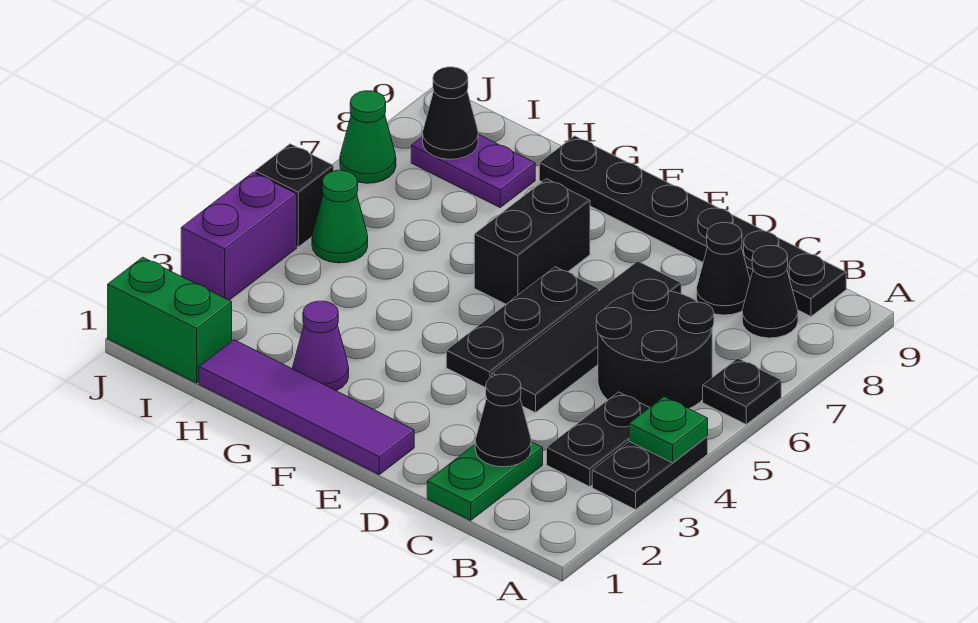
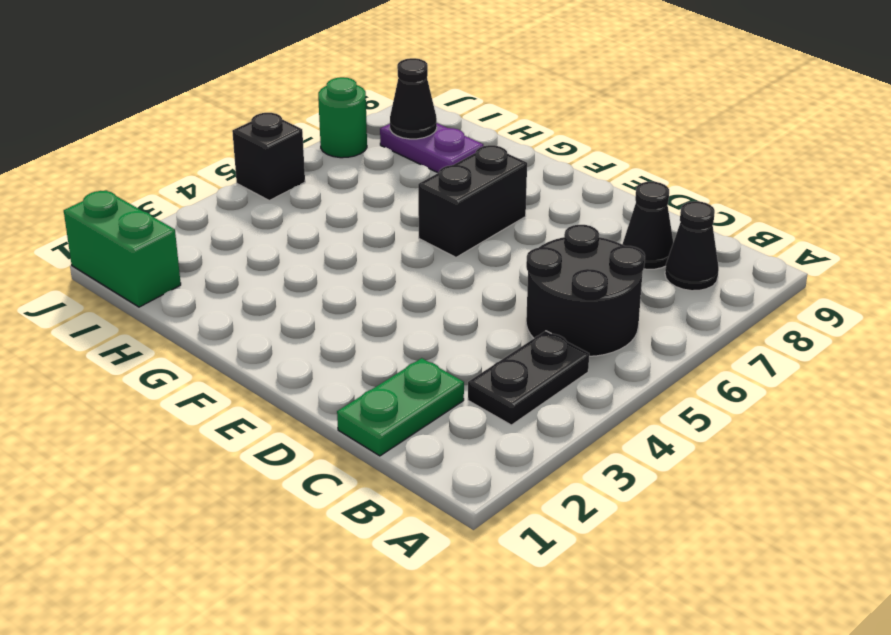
green round brick J7 level 1 -> green cone J7 level 1
none -> black plate A3:A4 level 1
none -> black plate A6 level 1
none -> black plate B9:G9 level 1

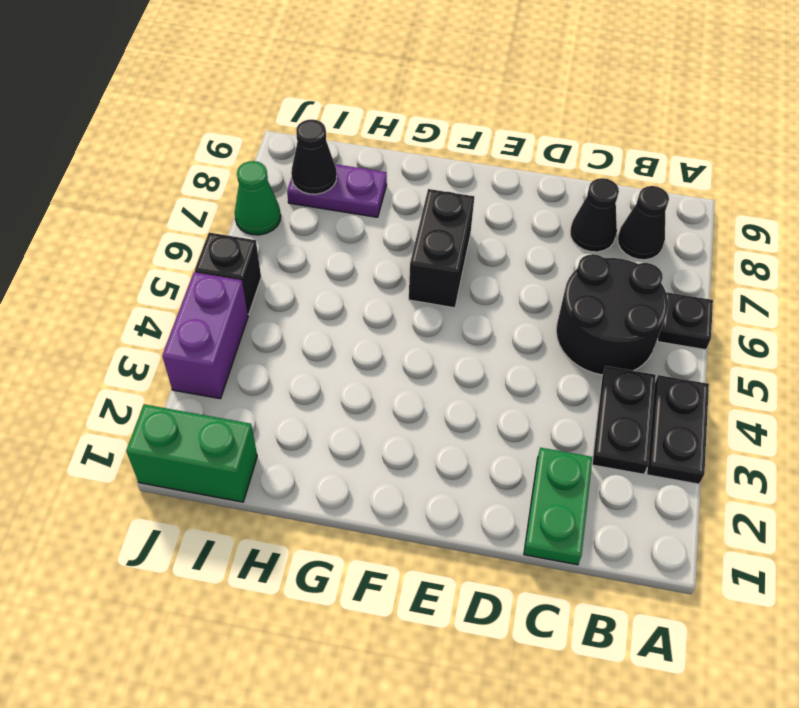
none -> black plate B9:G9 level 1
none -> black tile D4:D7 level 1
none -> purple tile E1:H1 level 1

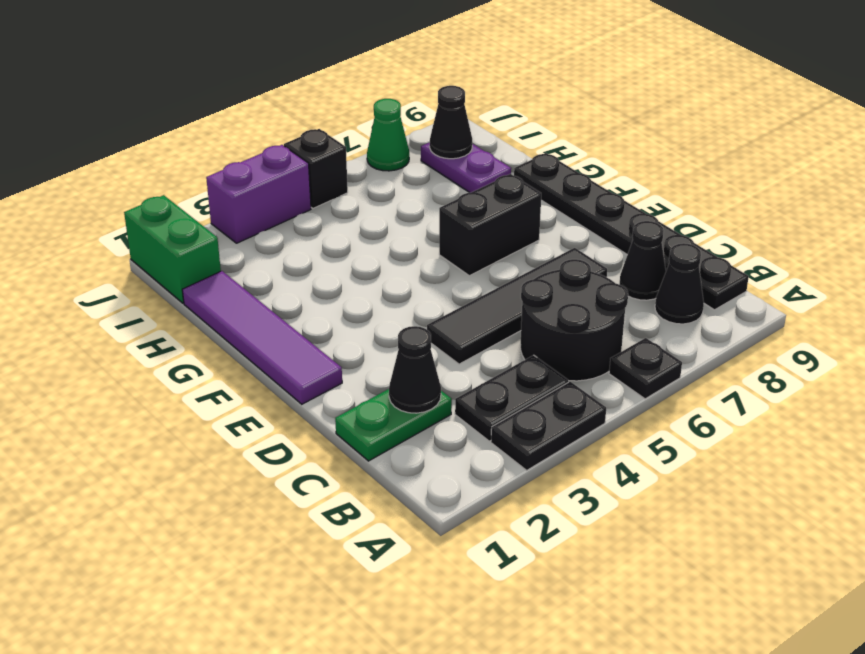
none -> black plate E4:E6 level 1
none -> purple cone G2 level 1
none -> green cone I5 level 1

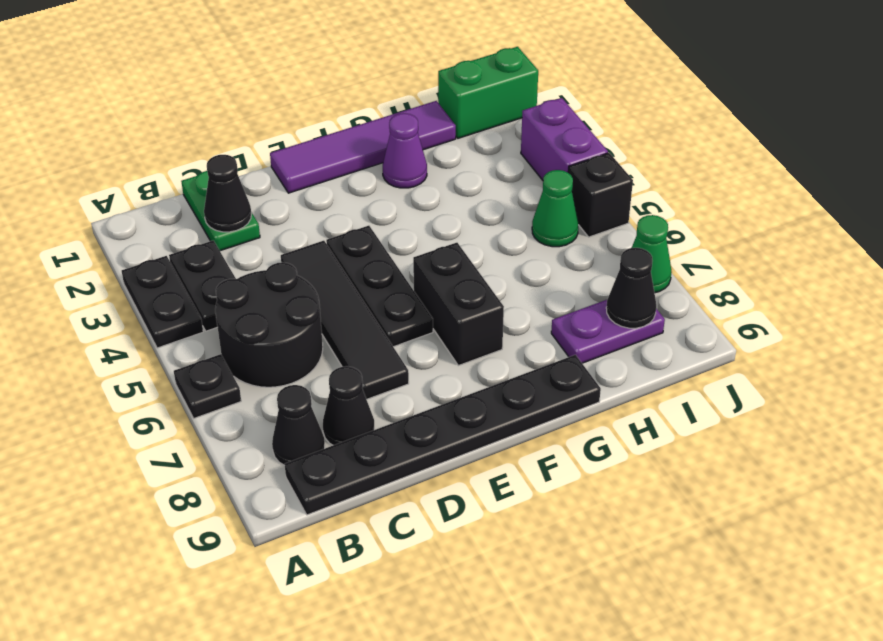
none -> green plate A4 level 2

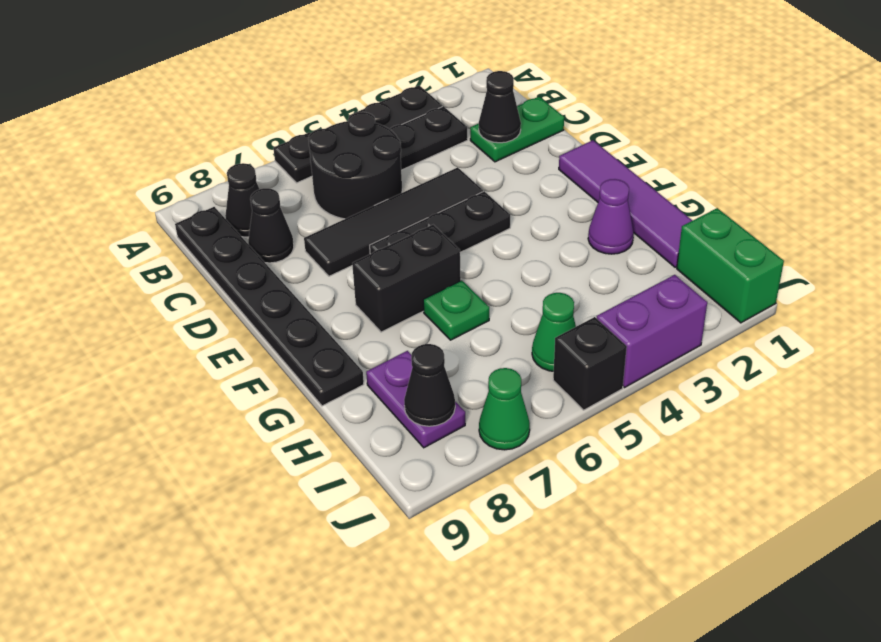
green plate G6 level 1 -> green plate A4 level 2

